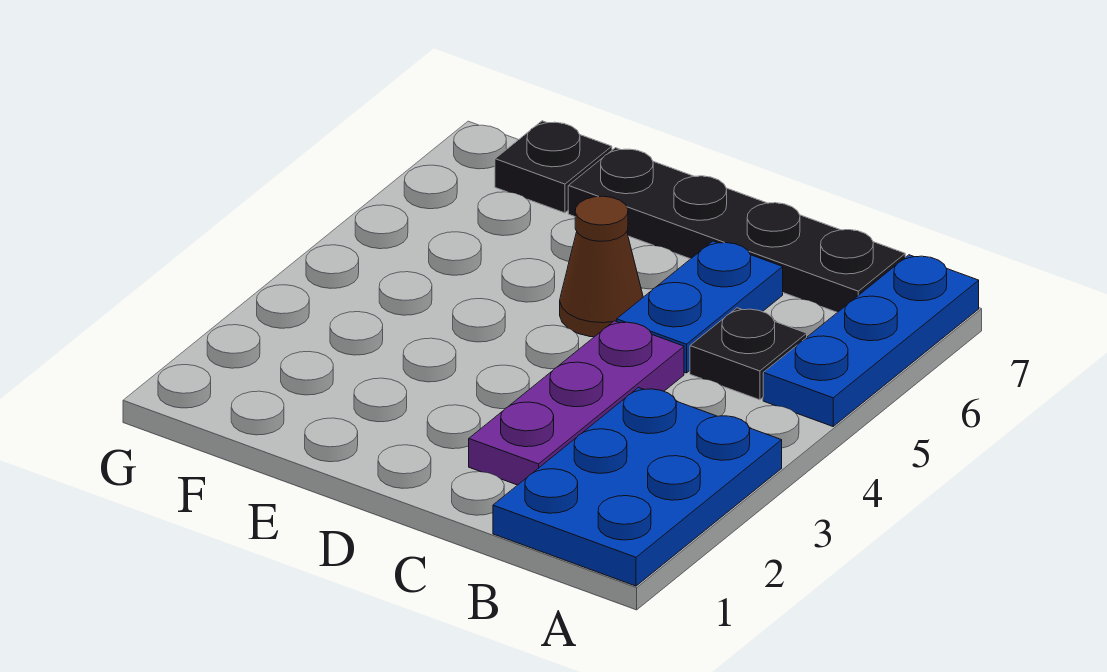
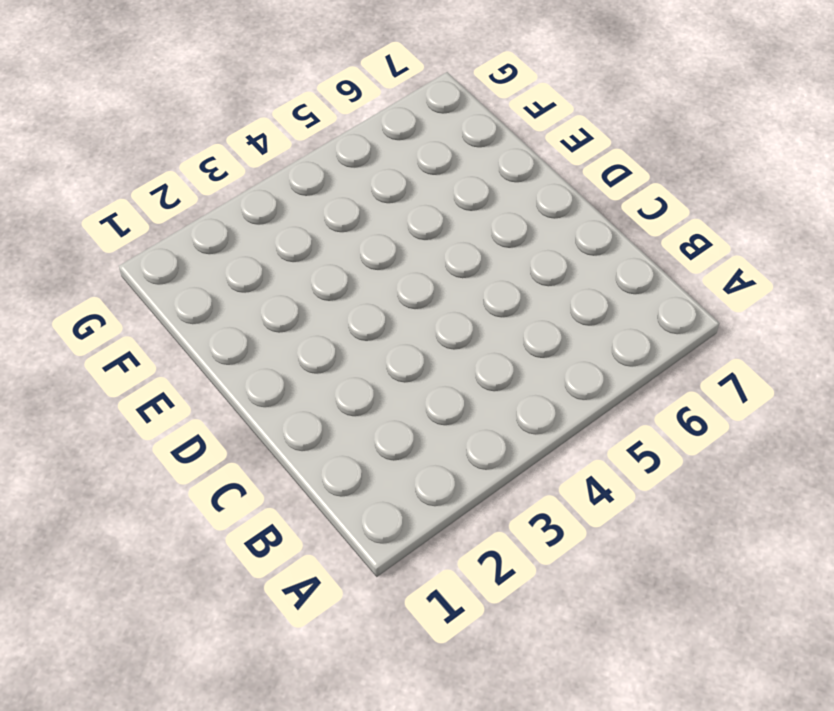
none -> blue plate A1:B3 level 1
none -> blue plate A5:A7 level 1

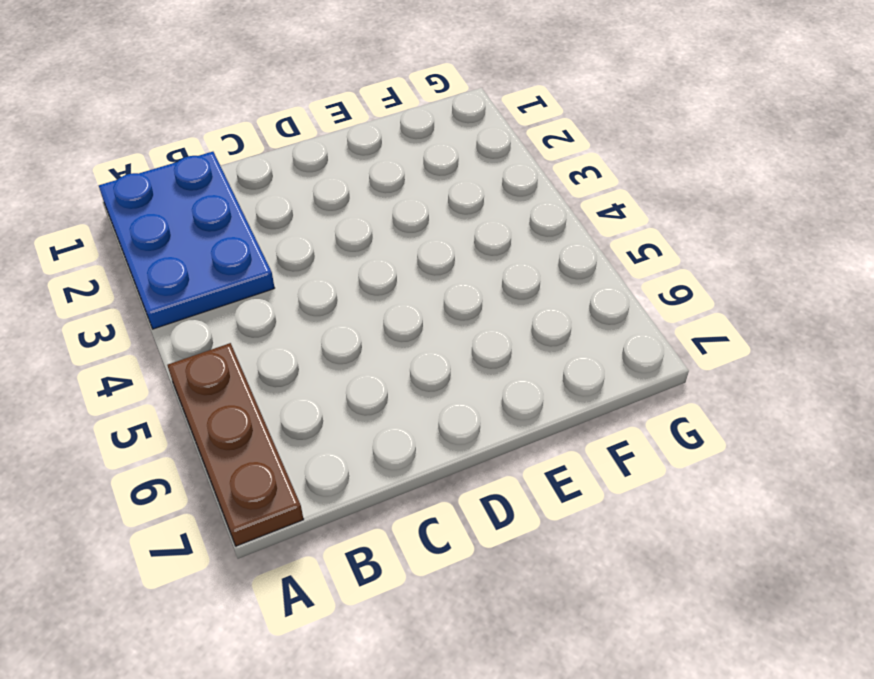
brown plate A5:A7 level 1 -> blue plate A5:A7 level 1
none -> black plate B5 level 1
none -> black plate B7:E7 level 1

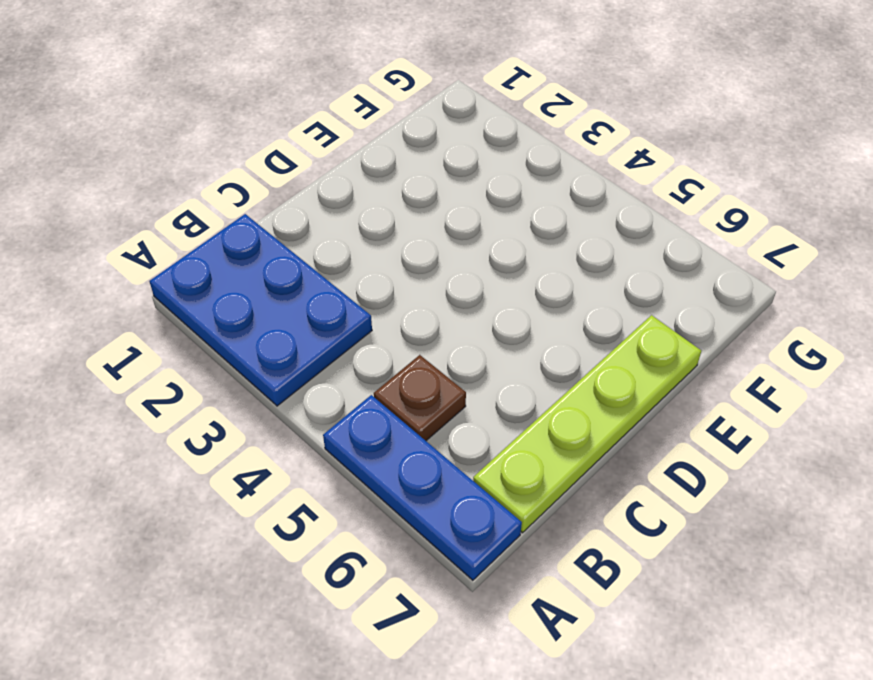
brown plate B5 level 1 -> black plate B5 level 1
lime plate B7:E7 level 1 -> black plate B7:E7 level 1
none -> purple plate C2:C4 level 1
none -> blue plate C5:C6 level 1

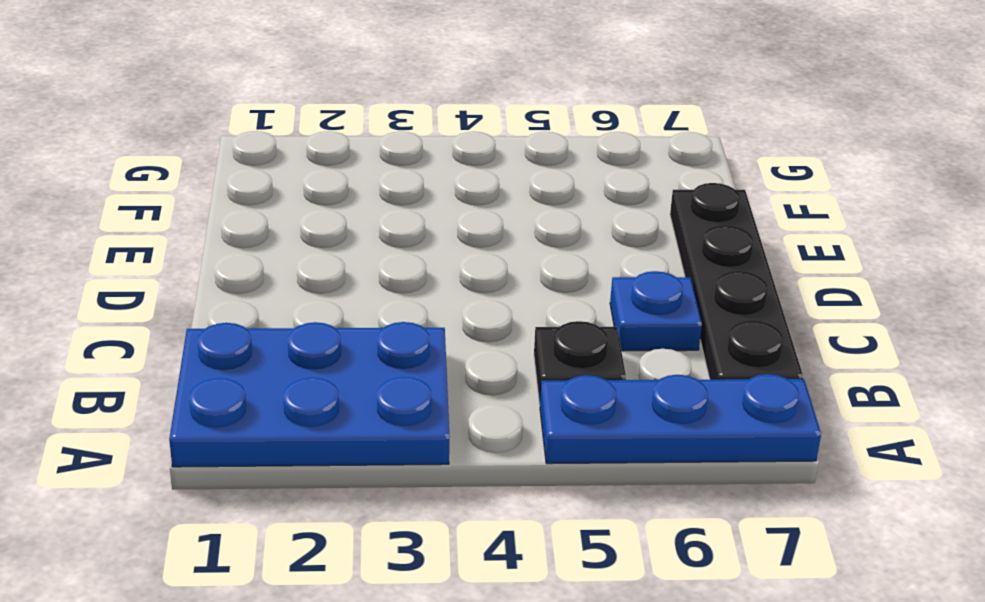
blue plate C6 level 1 -> blue plate C5:C6 level 1
none -> purple plate C2:C4 level 1
none -> brown cone D5 level 1

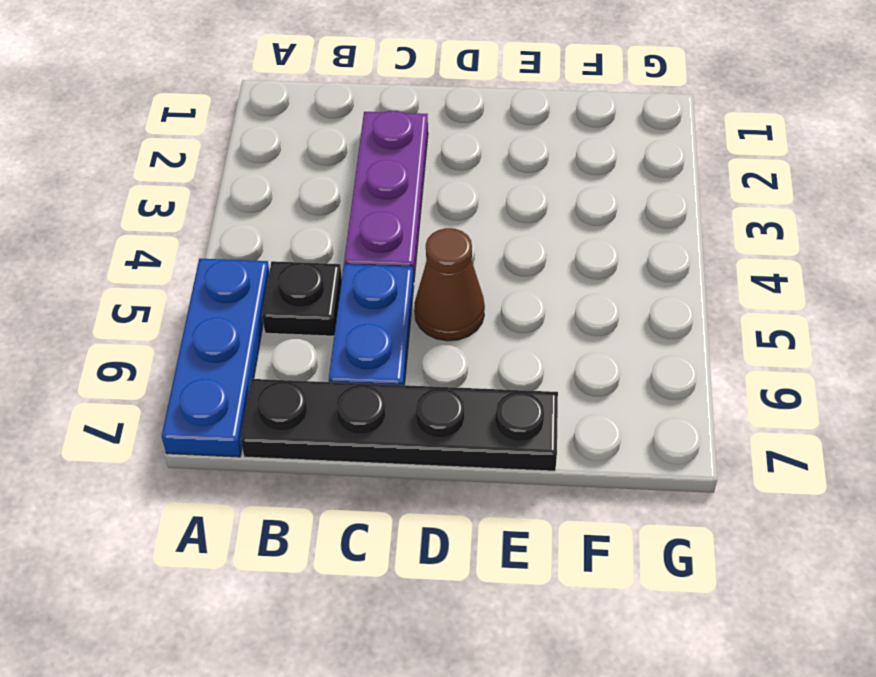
none -> blue plate A1:B3 level 1
none -> black plate F7 level 1

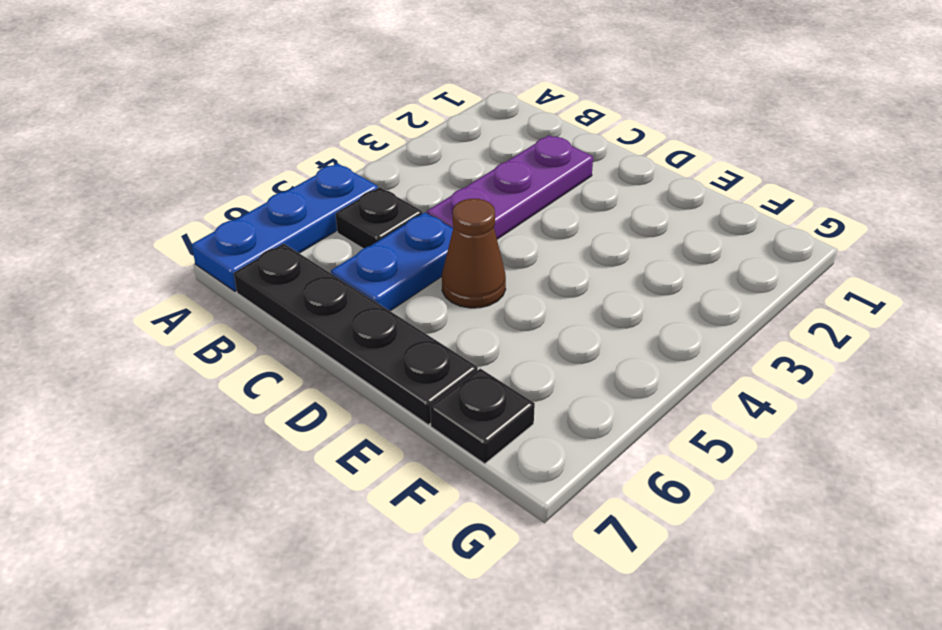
none -> blue plate A1:B3 level 1

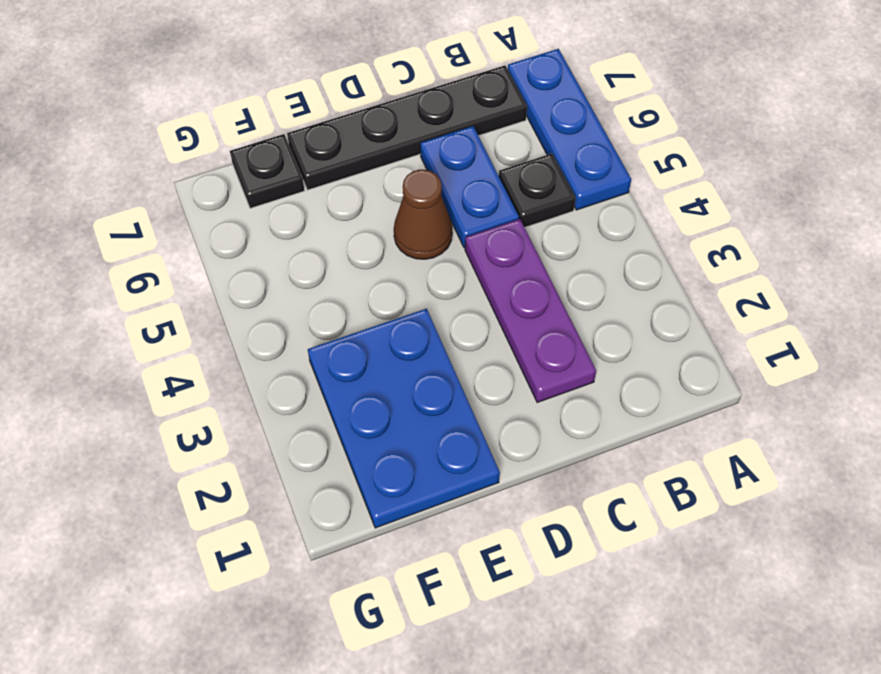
blue plate E1:F3 level 1 -> blue plate A1:B3 level 1

